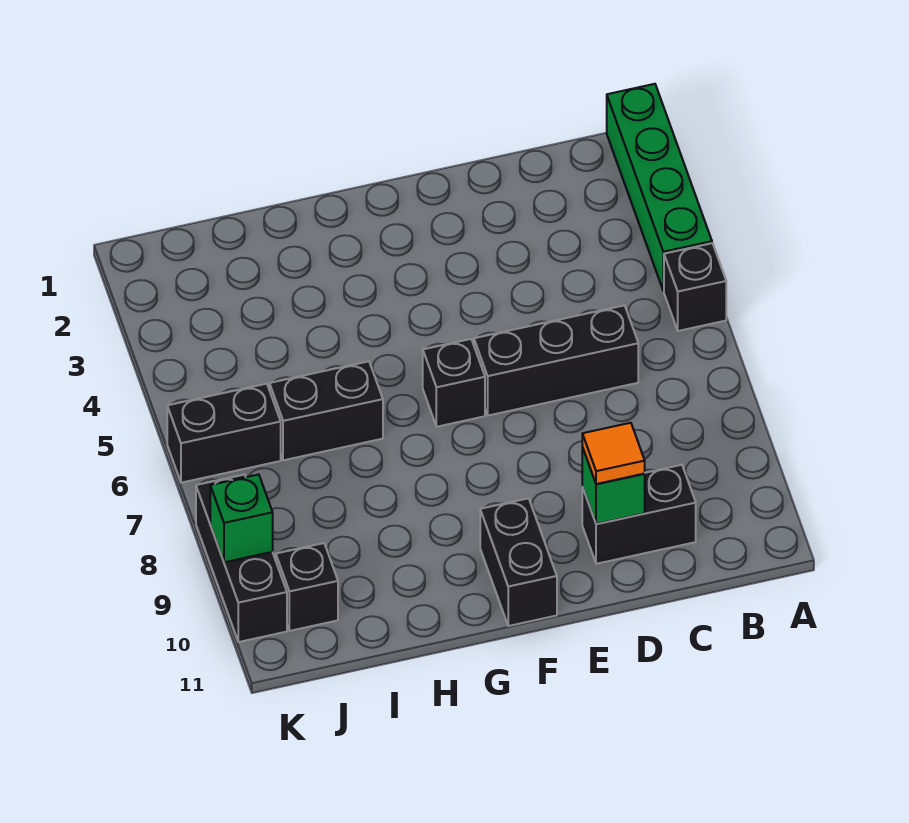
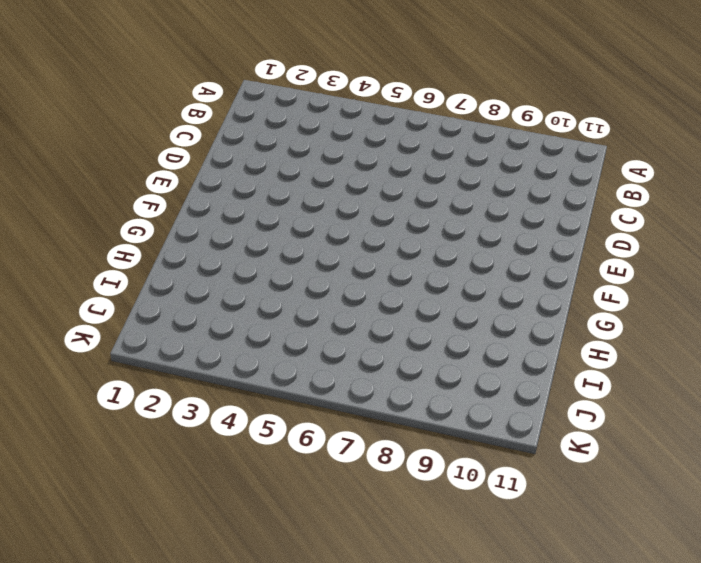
none -> green brick A1:A4 level 1
none -> black brick A5 level 1
none -> black brick C6:E6 level 1

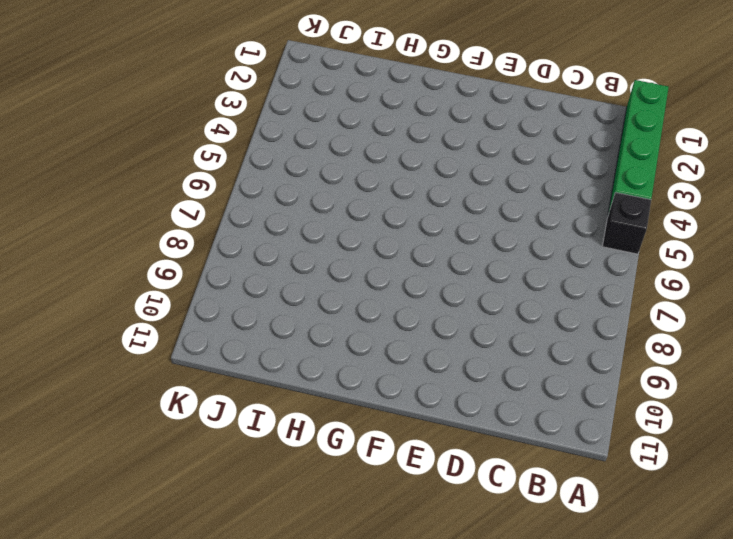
none -> black brick C6:E6 level 1
none -> black brick C10:D10 level 1
none -> black brick F6 level 1

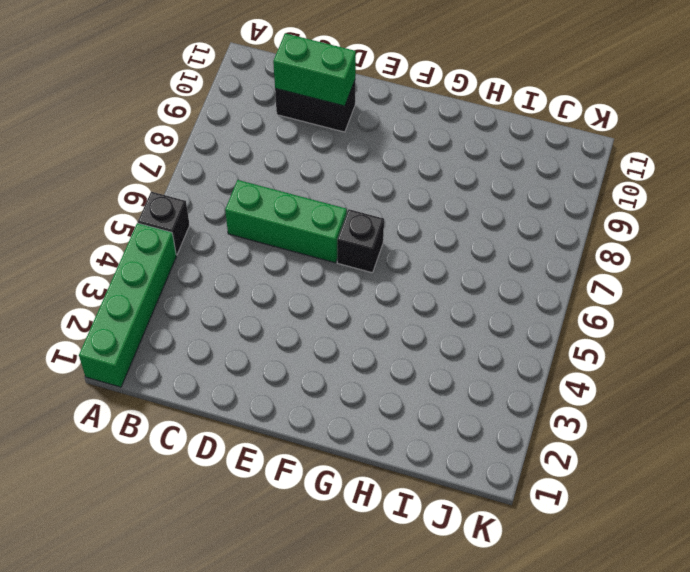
green brick C6:E6 level 1 -> black brick C6:E6 level 1
green brick C10:D10 level 2 -> green brick D10 level 2
none -> black brick F10:F11 level 1
none -> black brick H6:I6 level 1
none -> black brick J6:K6 level 1

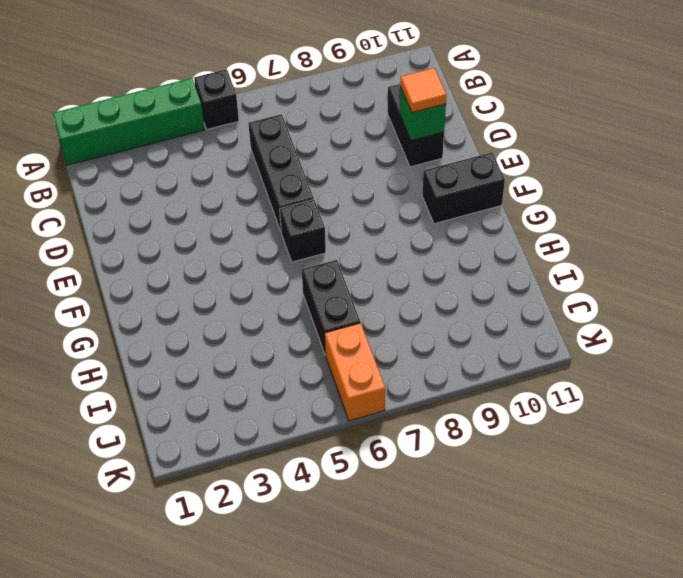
orange brick J6:K6 level 1 -> black brick J6:K6 level 1
none -> black brick J10 level 1
none -> black brick K8:K10 level 1
none -> green brick K9 level 2

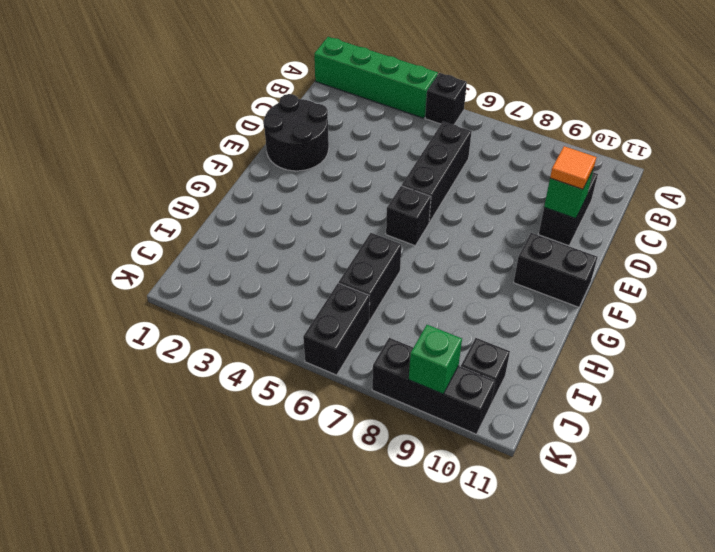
black round brick D1:E2 level 1 -> none

